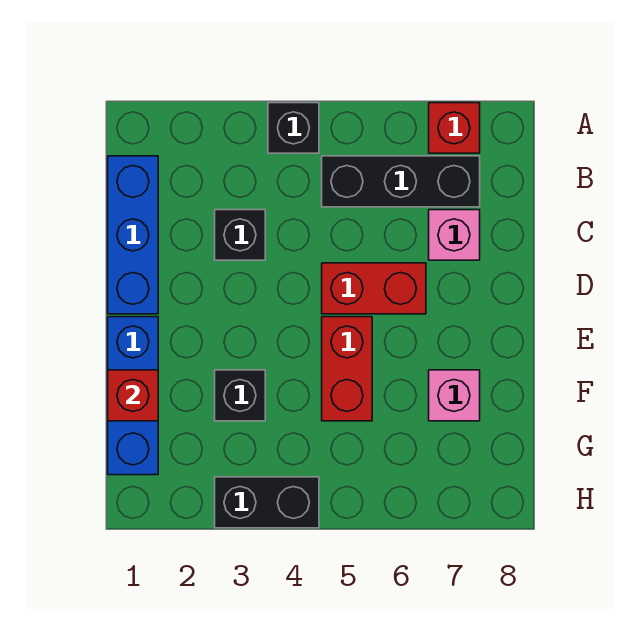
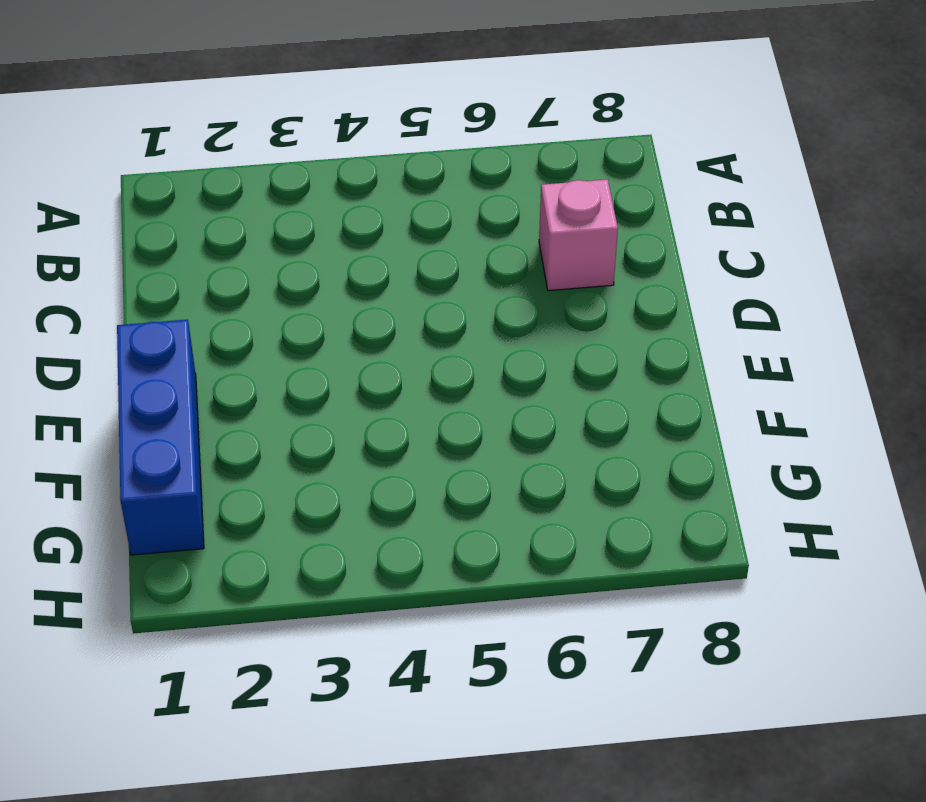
none -> black brick A4 level 1
none -> red brick A7 level 1
none -> blue brick B1:D1 level 1

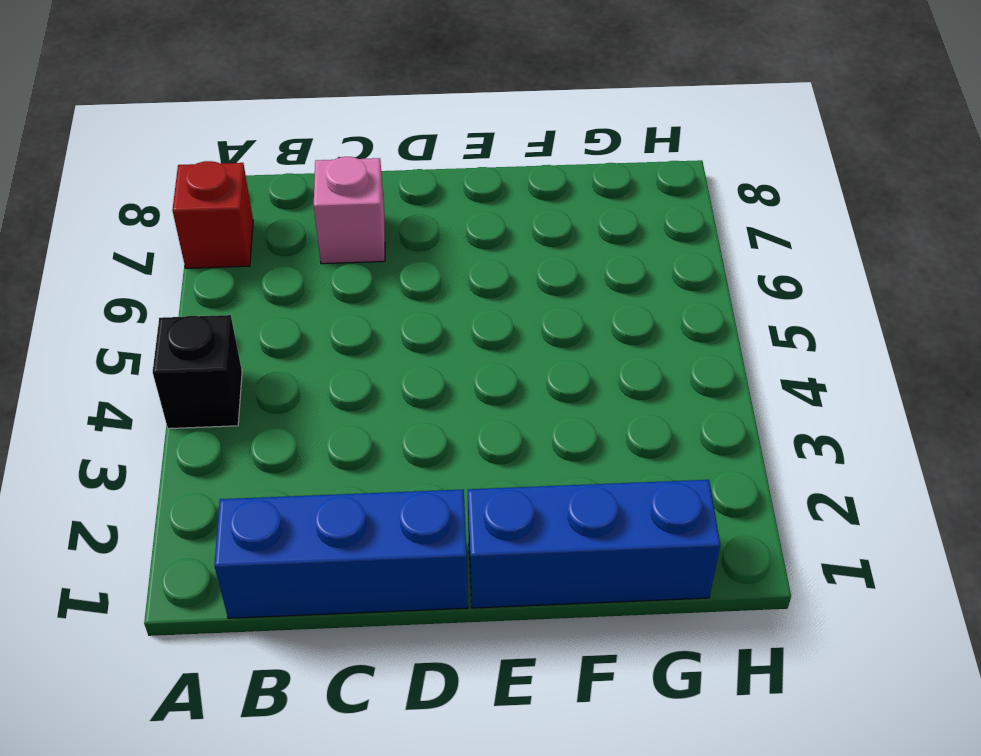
none -> black brick B5:B7 level 1
none -> black brick C3 level 1
none -> red brick D5:D6 level 1

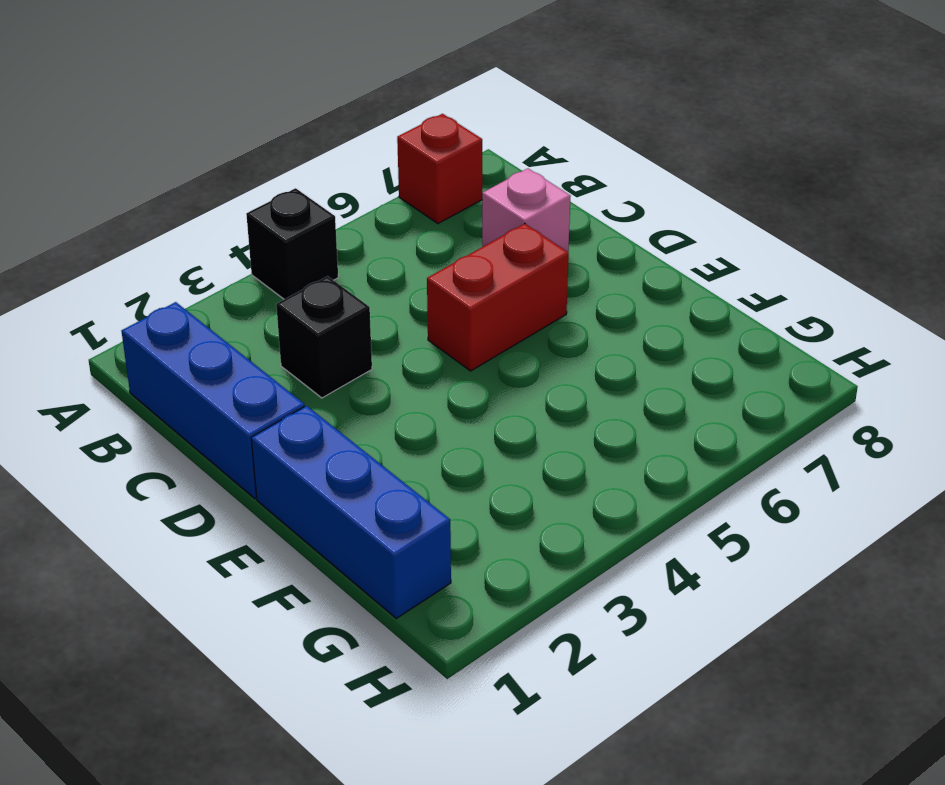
none -> black brick B5:B7 level 1
none -> red brick E5:F5 level 1
none -> black brick F3 level 1

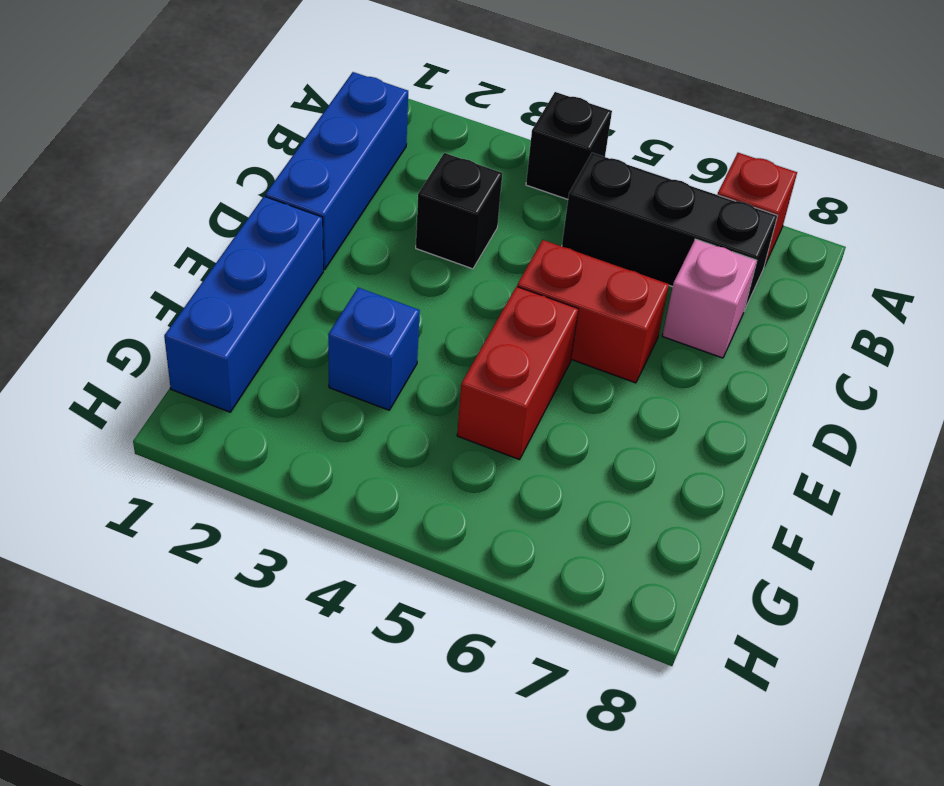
blue brick F3 level 1 -> black brick F3 level 1
none -> pink brick F7 level 1
none -> black brick H3:H4 level 1
none -> red brick F1 level 2

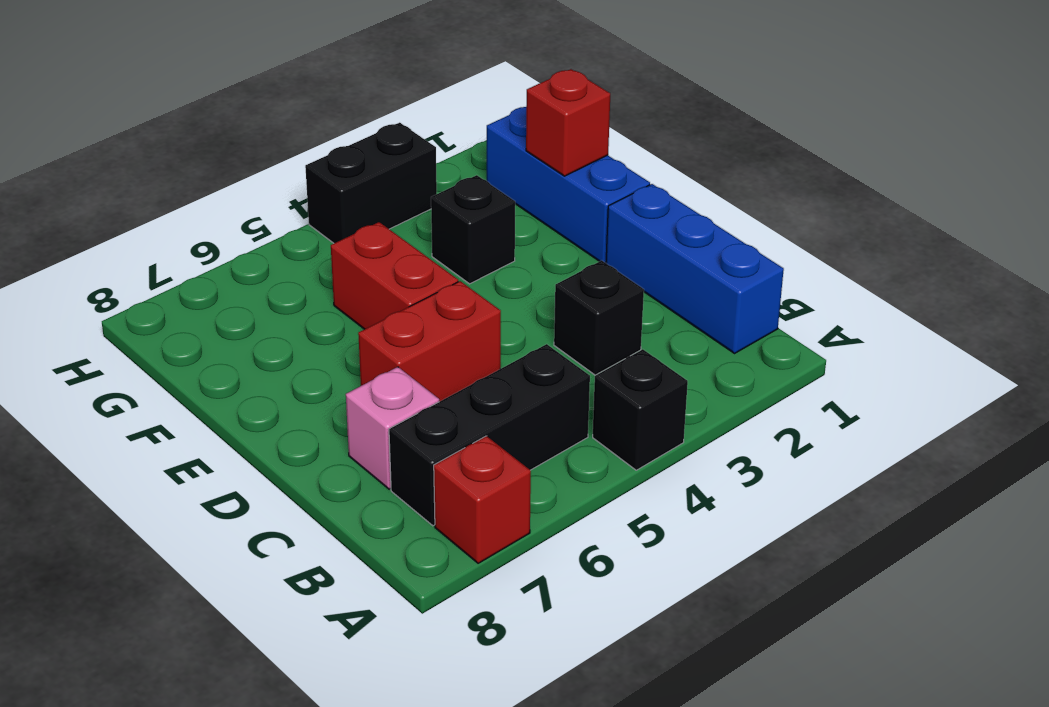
none -> pink brick F7 level 1

